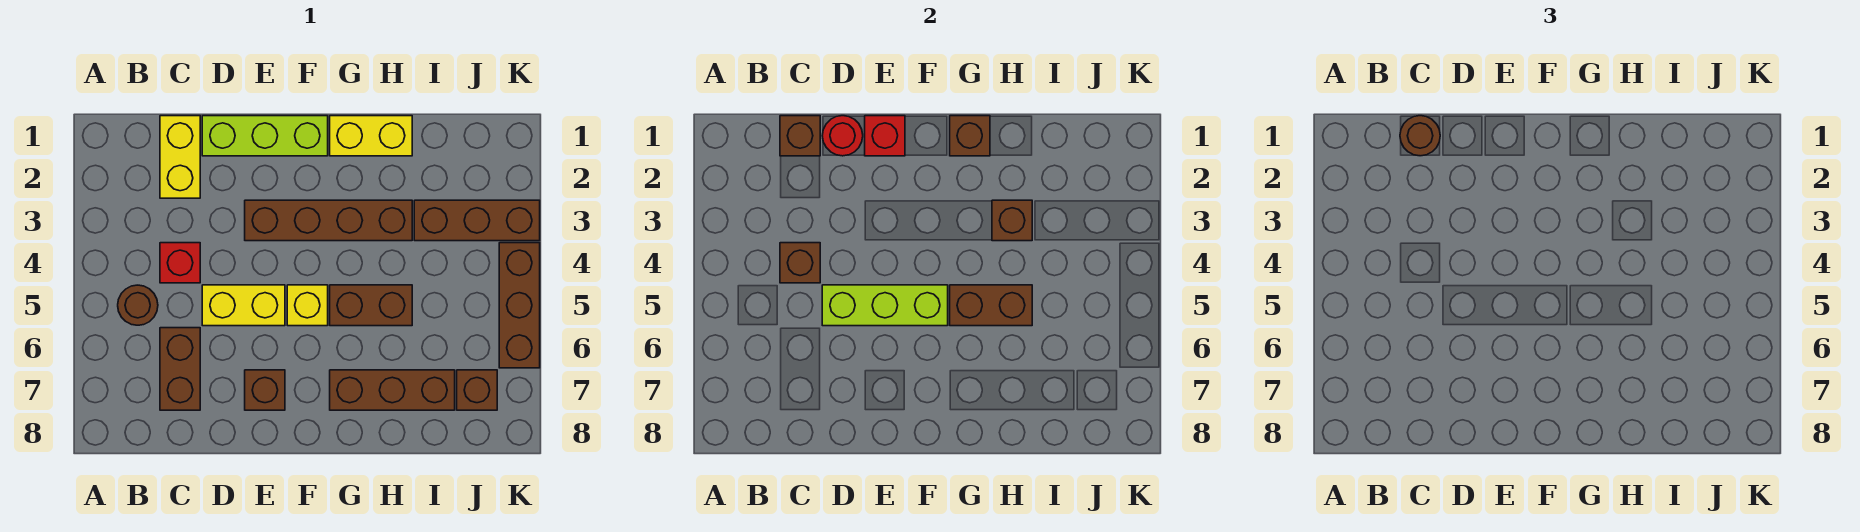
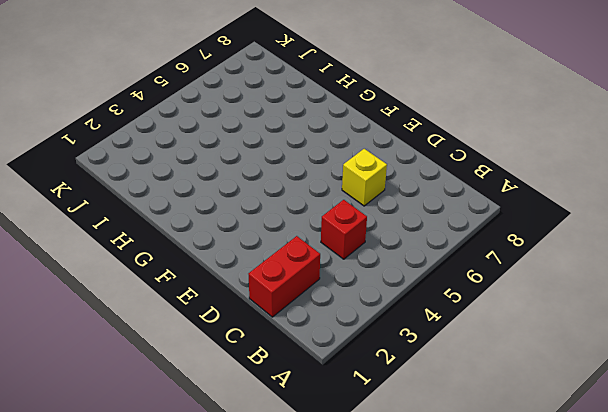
red brick C1:C2 level 1 -> yellow brick C1:C2 level 1
yellow brick D6 level 1 -> yellow brick F5 level 1
none -> brown round brick B5 level 1
none -> brown brick C6:C7 level 1
none -> lime brick D1:F1 level 1

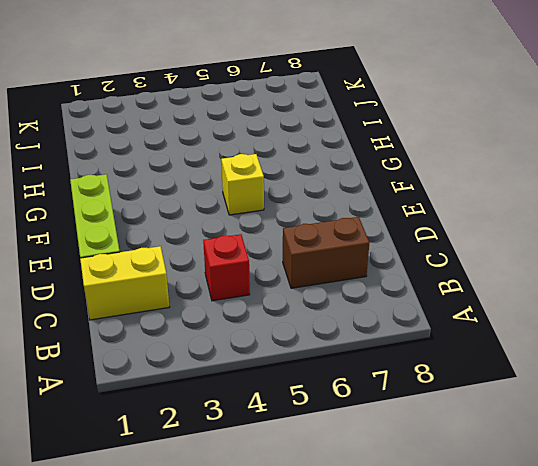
none -> brown round brick B5 level 1
none -> yellow brick D5:E5 level 1
none -> brown brick E3:H3 level 1

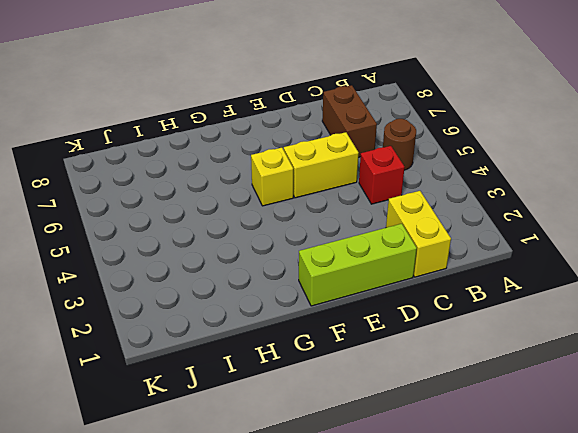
none -> brown brick E3:H3 level 1
none -> brown brick E7 level 1
none -> yellow brick G1:H1 level 1

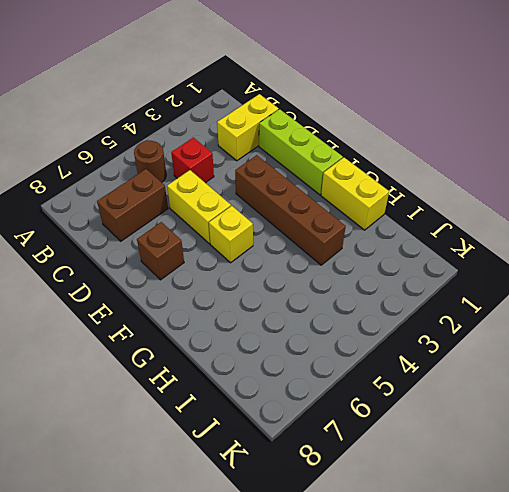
none -> brown brick G5:H5 level 1
none -> brown brick G7:I7 level 1
none -> brown brick I3:K3 level 1

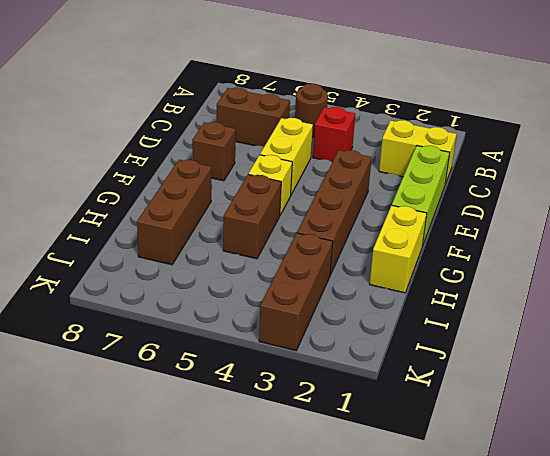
none -> brown brick J7 level 1
none -> brown brick K4:K6 level 1
none -> brown brick C1 level 2

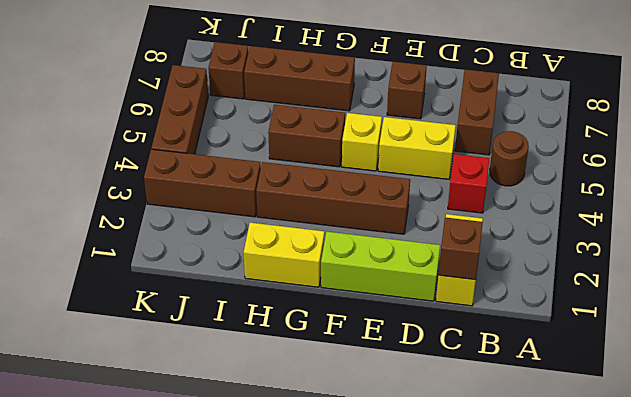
none -> brown brick C4 level 2
none -> red round brick D1 level 2
none -> lime brick D5:F5 level 2

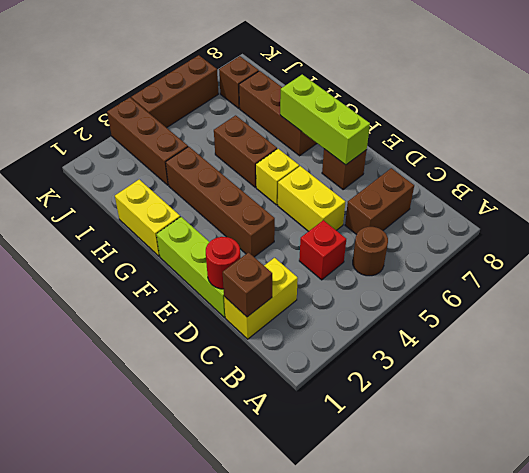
lime brick E7:G7 level 2 -> lime brick D5:F5 level 2
none -> brown brick C4 level 2
none -> red brick E1 level 2
none -> brown brick G1 level 2

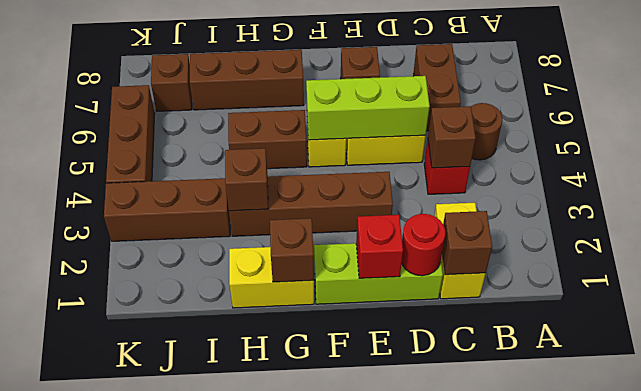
none -> brown brick G5:H5 level 2
none -> brown round brick C1 level 3

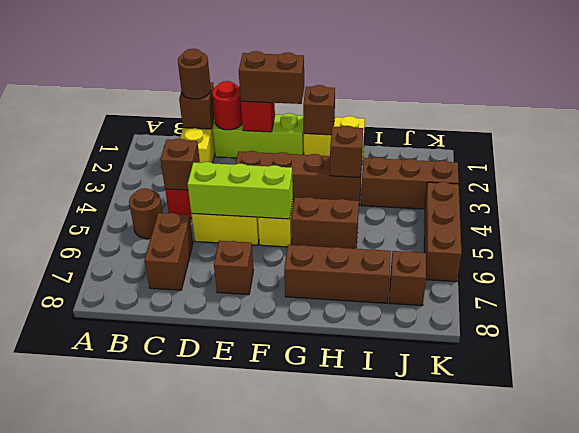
brown brick E1:F1 level 3 -> brown brick G5:H5 level 2

